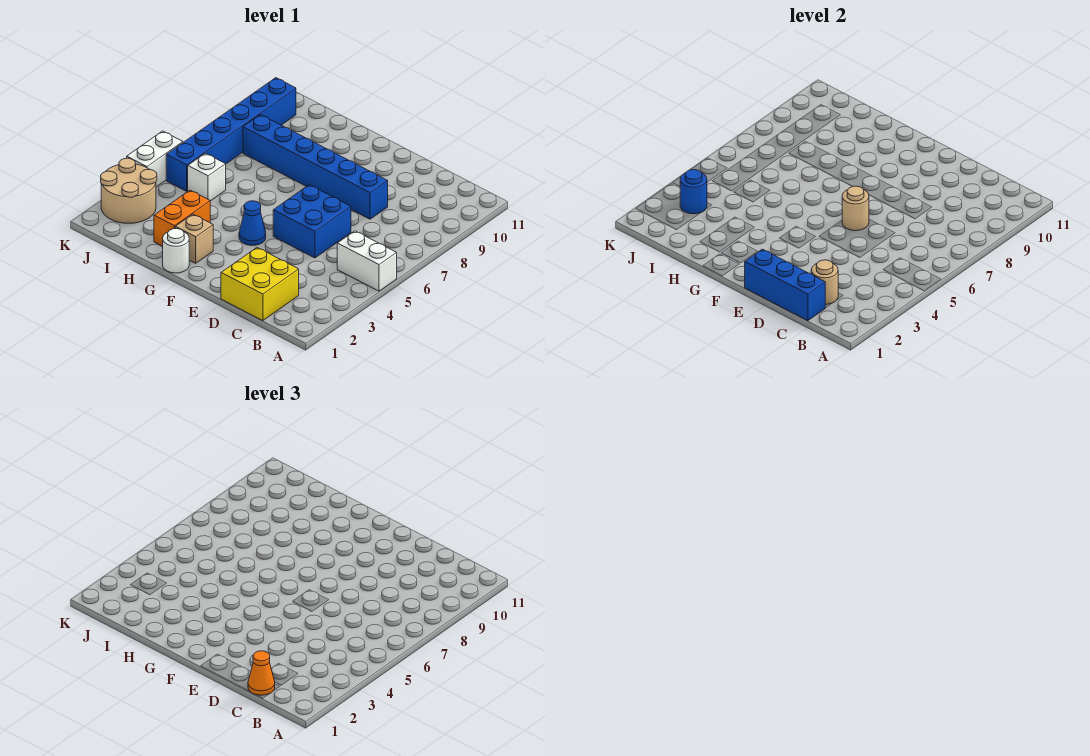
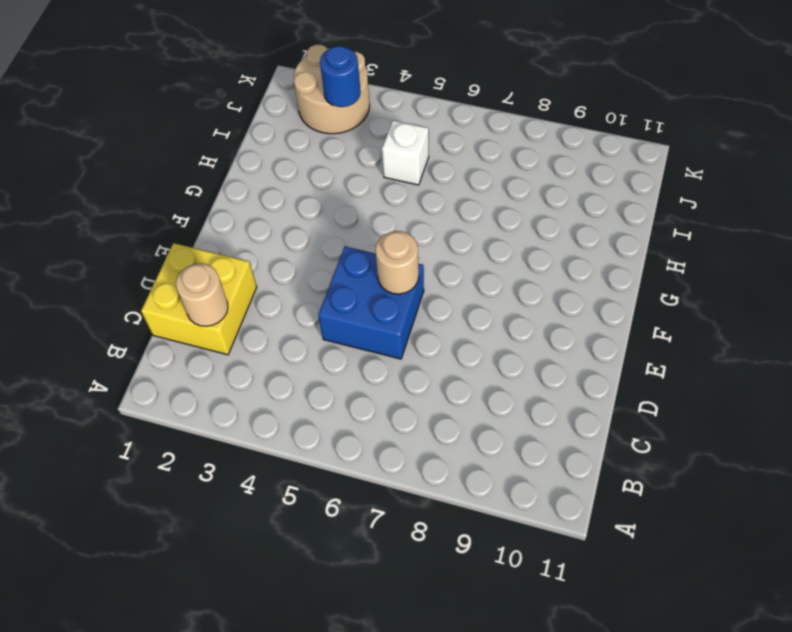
none -> white brick A5:B5 level 1
none -> blue brick D8:I8 level 1
none -> blue cone F4 level 1

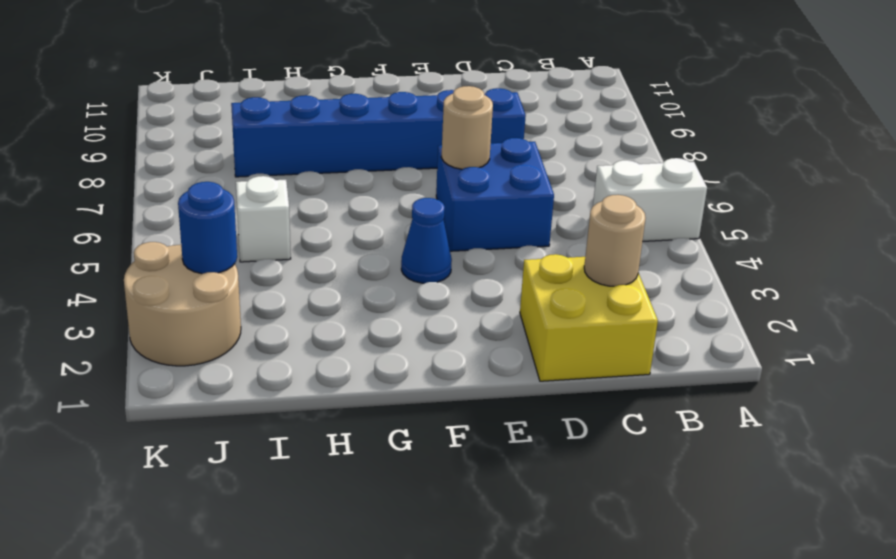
none -> white round brick G1 level 1
none -> tan brick G2 level 1
none -> orange brick H2:H3 level 1

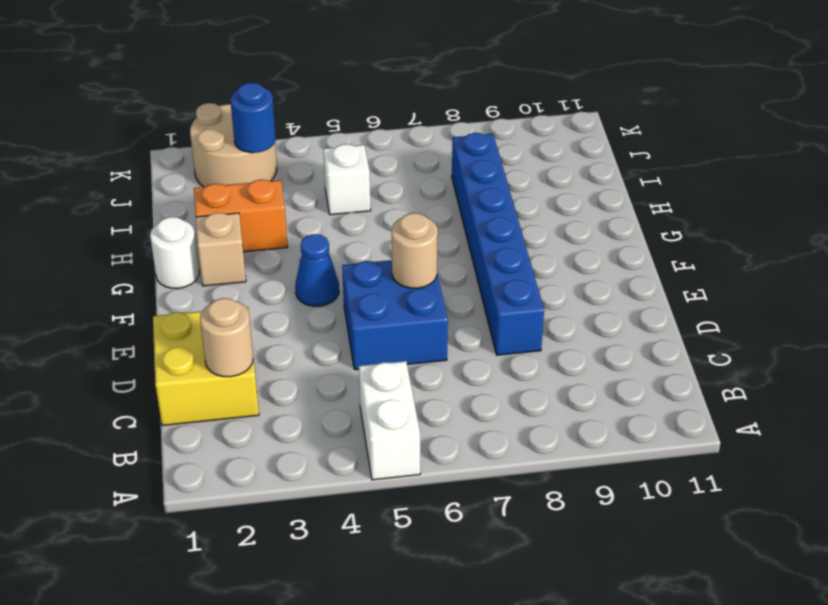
none -> blue brick J5:J10 level 1
none -> white brick K4:K5 level 1
none -> blue brick C1:E1 level 2

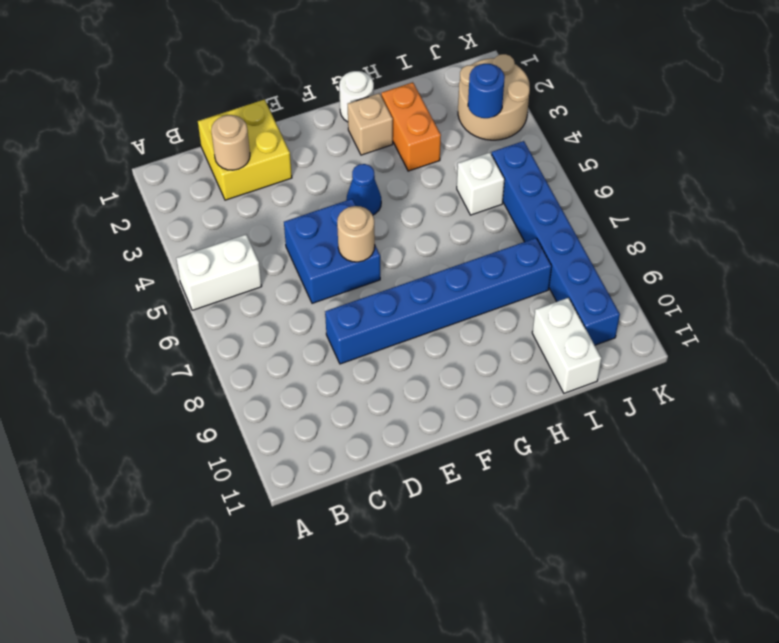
white brick I10:I11 level 1 -> white brick K4:K5 level 1
none -> blue brick C1:E1 level 2
none -> orange cone C1 level 3

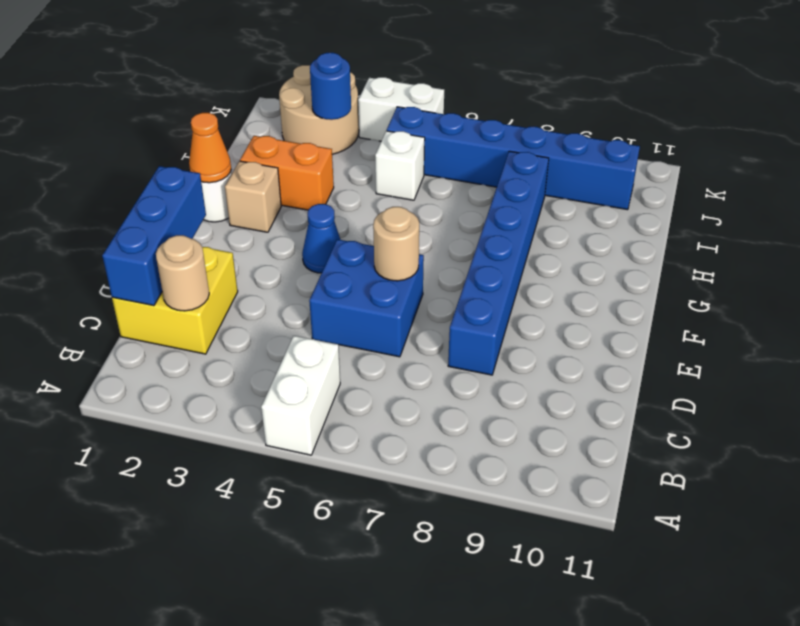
orange cone G1 level 2 -> orange cone C1 level 3

